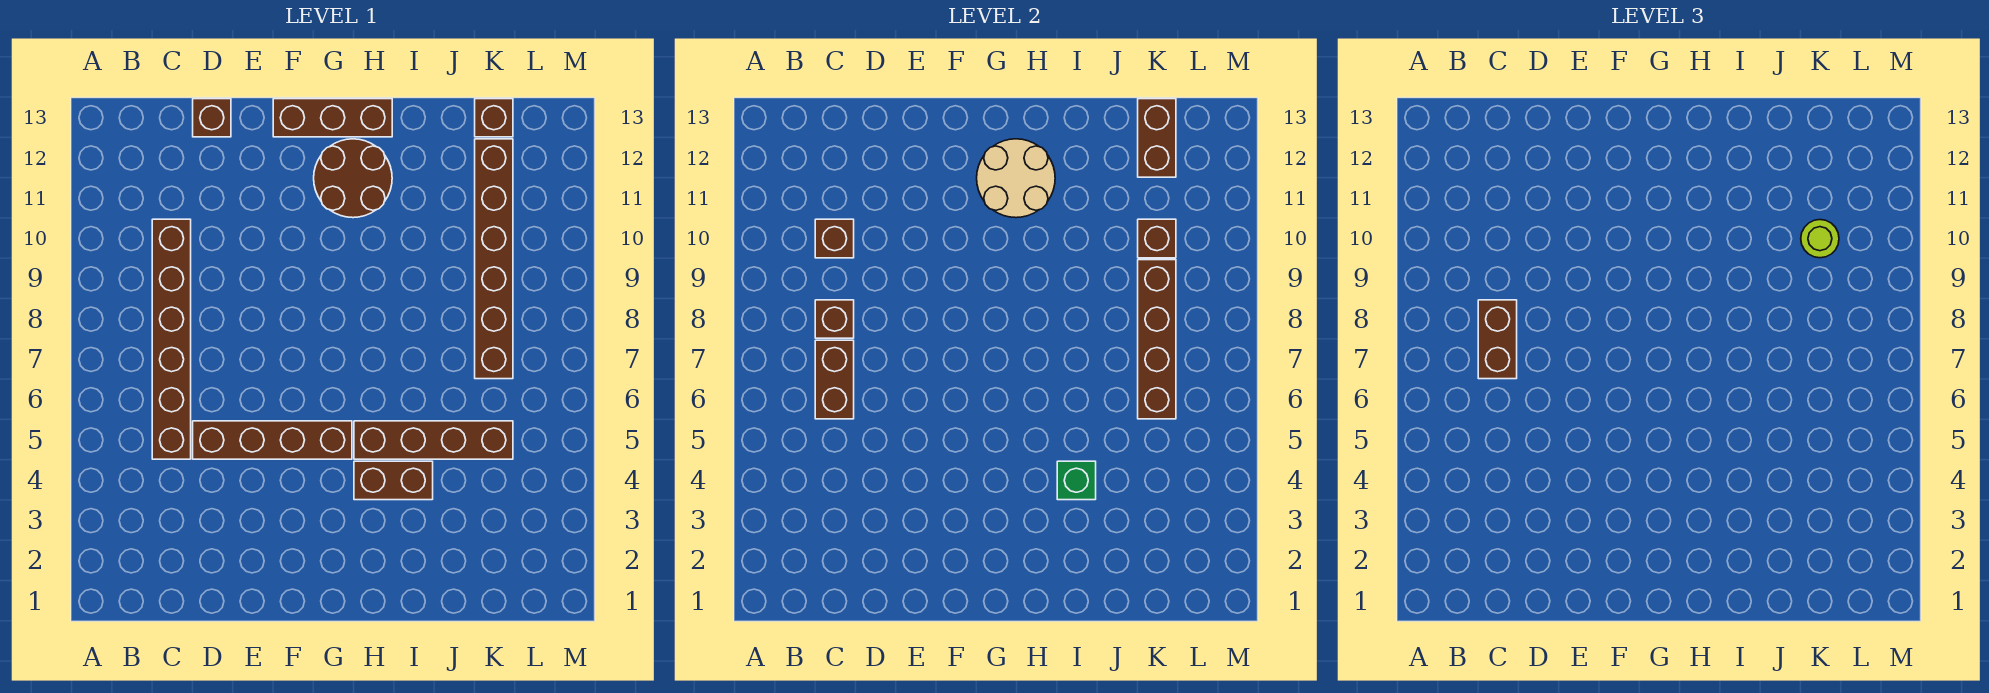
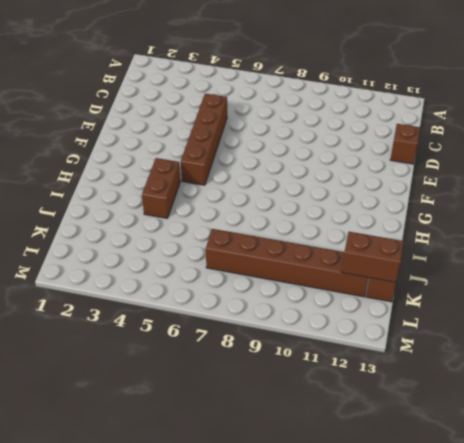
none -> brown brick C5:C10 level 1
none -> brown brick F13:H13 level 1
none -> brown round brick G11:H12 level 1

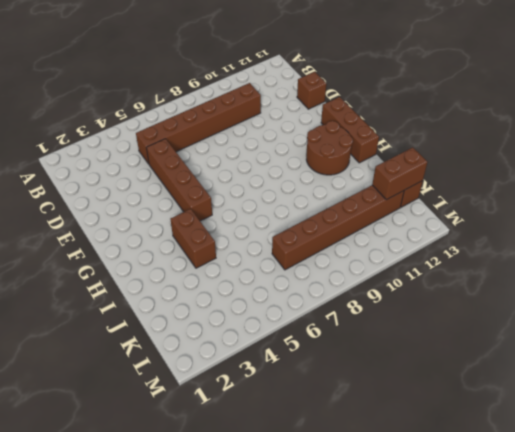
none -> brown brick H5:K5 level 1
none -> brown brick C6:C7 level 2
none -> brown brick C8 level 2

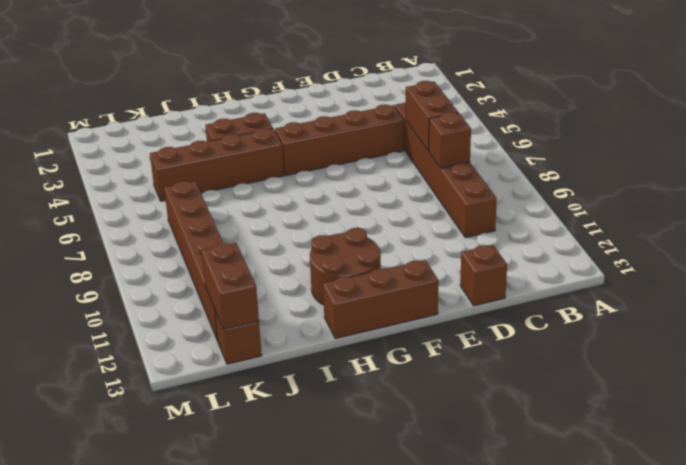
none -> brown brick C10 level 2
none -> tan round brick G11:H12 level 2
none -> green brick I4 level 2

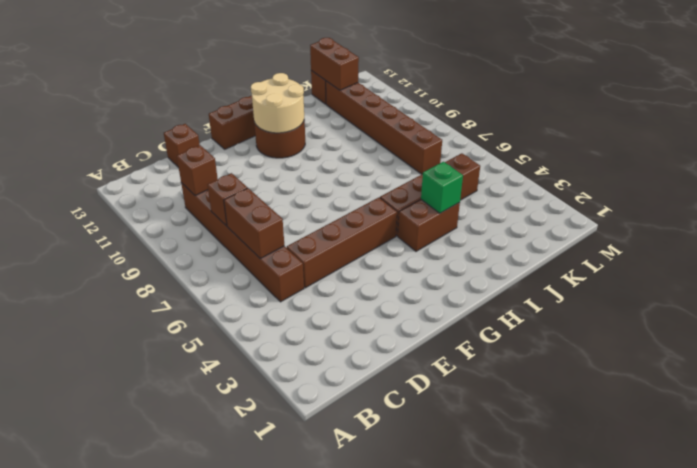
none -> brown brick K6:K9 level 2
none -> brown brick K10 level 2
none -> brown brick C7:C8 level 3

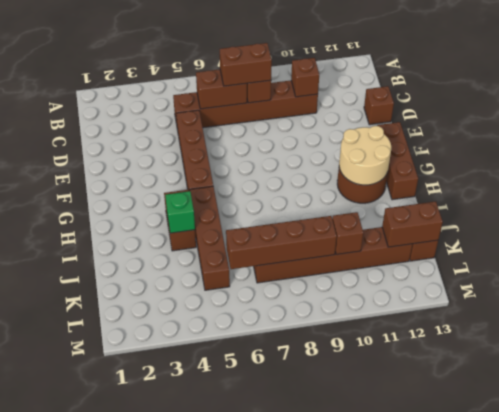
none -> lime round brick K10 level 3

